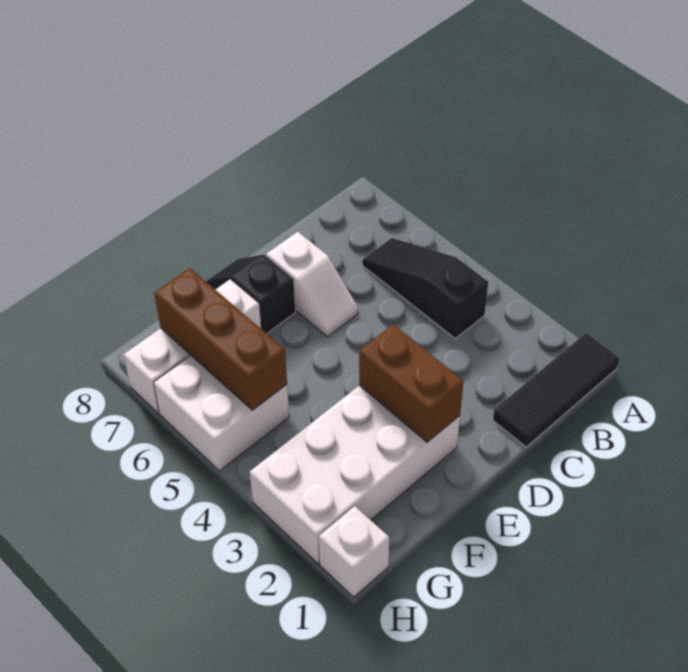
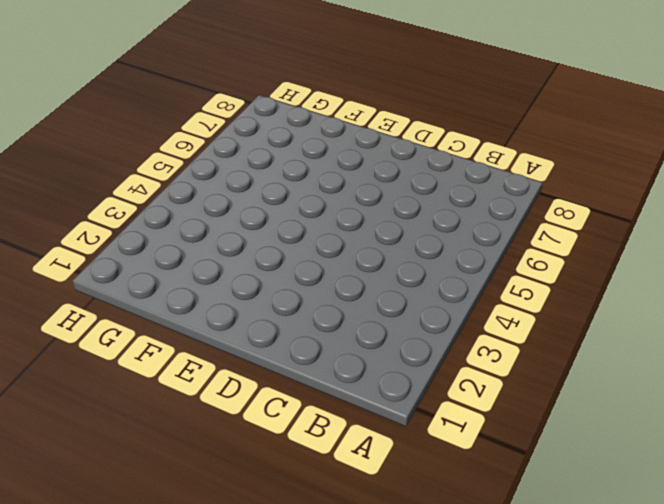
none -> black tile A1:C1 level 1
none -> black slope B4:B6 level 1 top 4

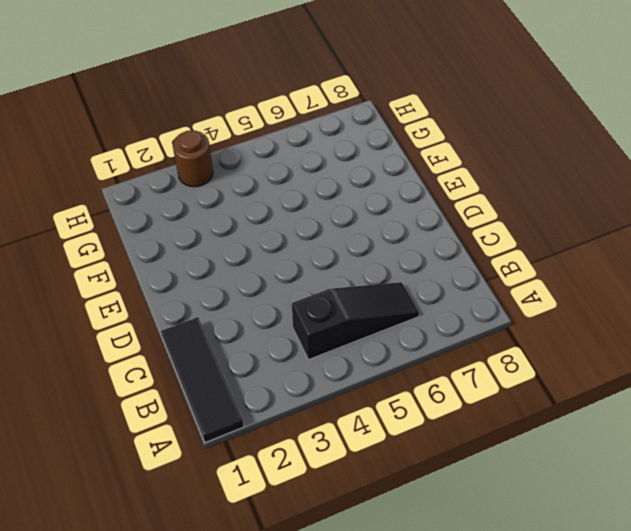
brown round brick H3 level 1 -> white brick E2:H3 level 1
none -> white slope D6:D7 level 1 top 7
none -> black slope E7:E8 level 1 top 7

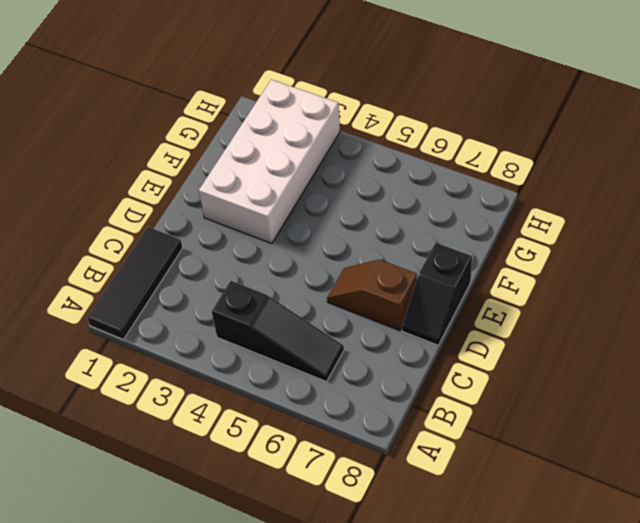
brown slope D6:D7 level 1 top 7 -> white slope D6:D7 level 1 top 7
black slope D8:E8 level 1 top E -> black slope E7:E8 level 1 top 7
none -> white brick F7:H7 level 1
none -> white brick G5:H6 level 1

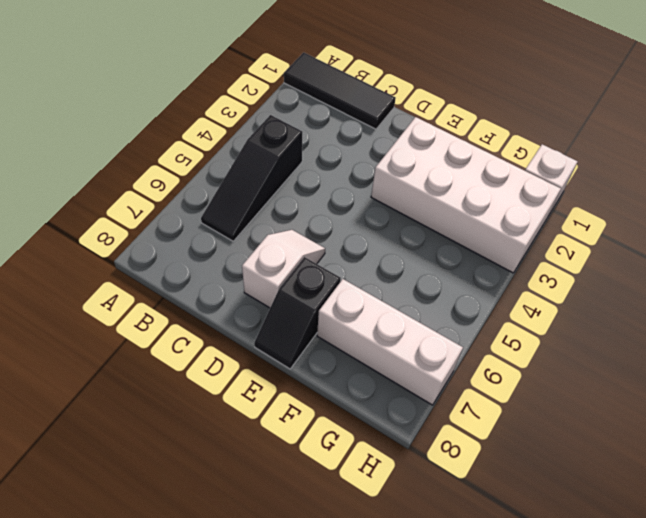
none -> white brick G5:H6 level 1
none -> brown brick E2:E3 level 2

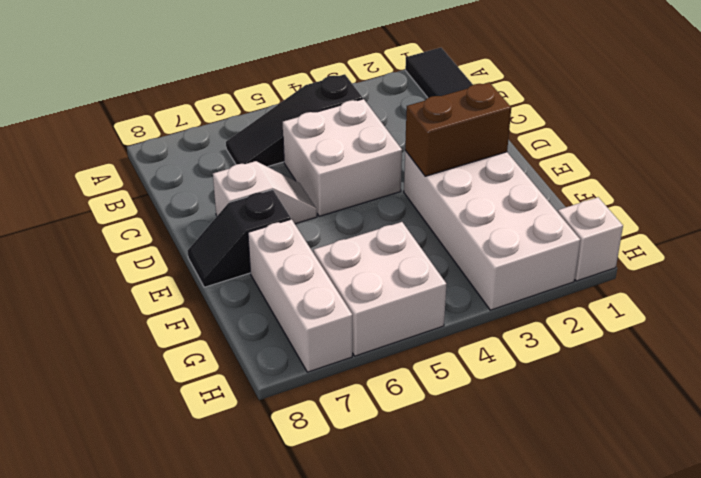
white brick C4:D5 level 1 -> none
none -> brown brick G5:G7 level 2

